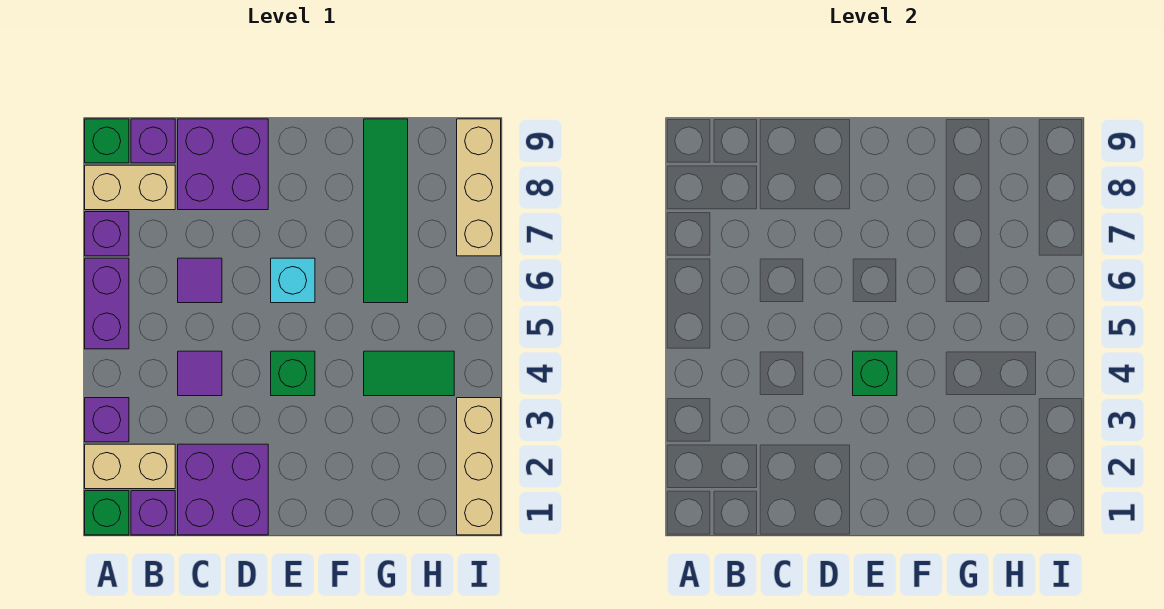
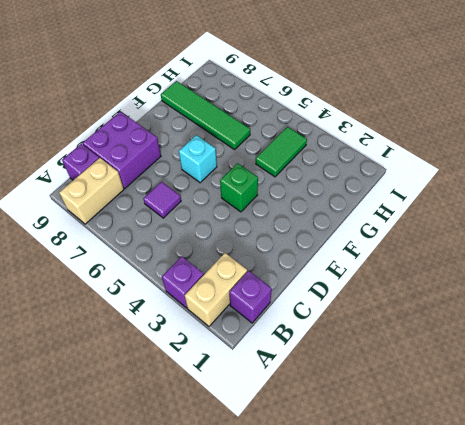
none -> green brick A1 level 1
none -> purple brick A5:A6 level 1
none -> purple brick A7 level 1

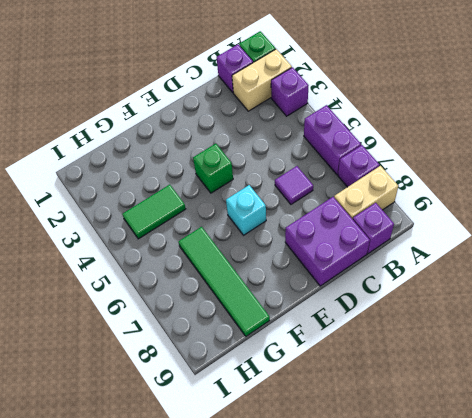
none -> green brick A9 level 1
none -> purple brick C1:D2 level 1
none -> purple tile C4 level 1

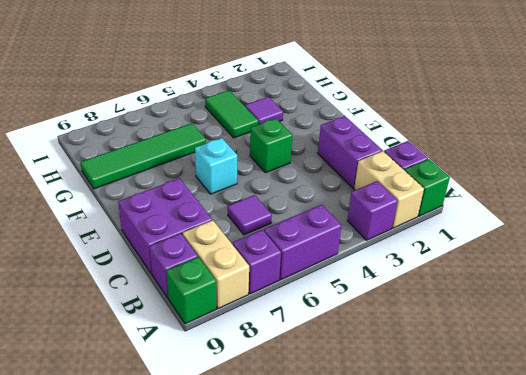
purple brick C2:D2 level 1 -> purple brick C1:D2 level 1
purple tile G3 level 1 -> purple tile C4 level 1
none -> tan brick I1:I3 level 1
none -> tan brick I7:I9 level 1
none -> green brick E4 level 2

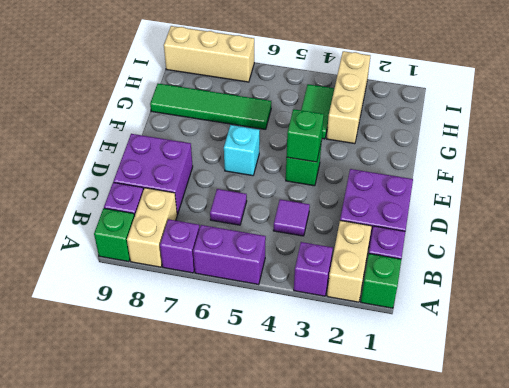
tan brick G3:I3 level 1 -> tan brick I1:I3 level 1

